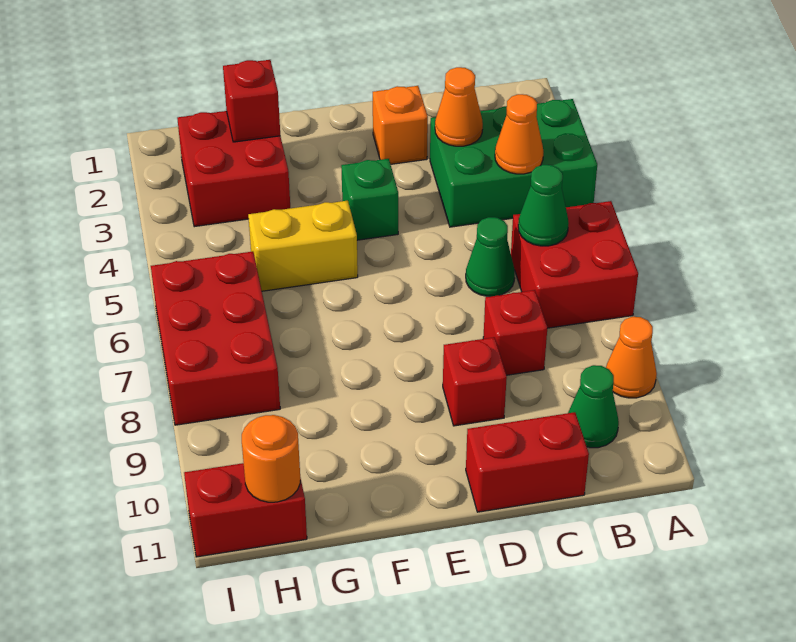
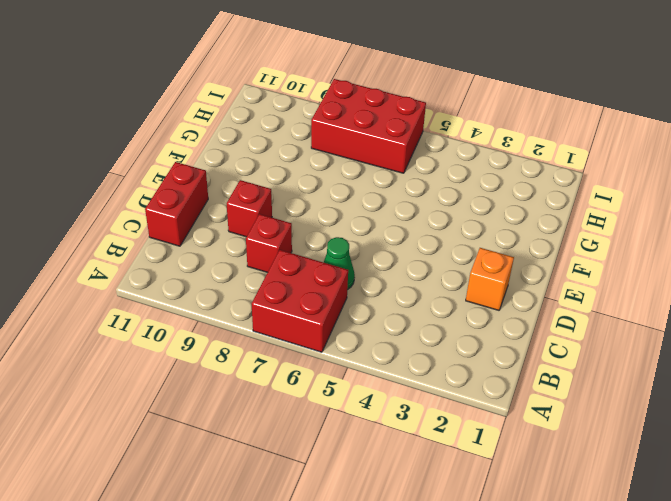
none -> green brick A3:C4 level 1
none -> orange cone A9 level 1
none -> green cone B10 level 1

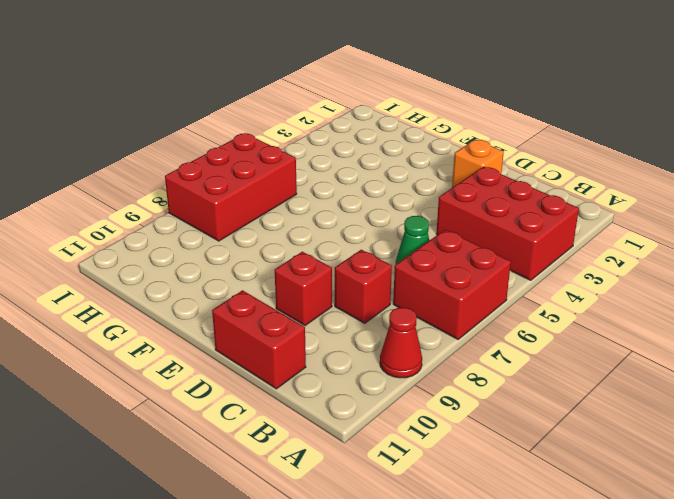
red brick A3:C4 level 1 -> green brick A3:C4 level 1
red cone A9 level 1 -> orange cone A9 level 1
none -> green cone B10 level 1
none -> green brick E4 level 1
none -> yellow brick F5:G5 level 1

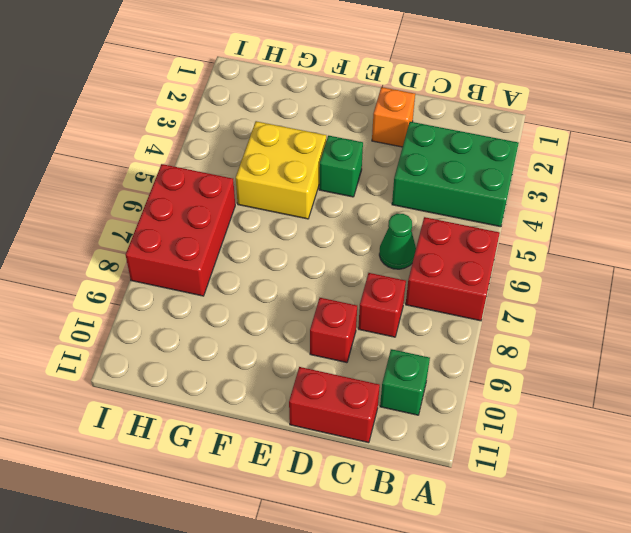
green brick B10 level 1 -> green cone B10 level 1
yellow brick F4:G5 level 1 -> yellow brick F5:G5 level 1
none -> orange cone A9 level 1
none -> red brick G2:H3 level 1
none -> red brick H11:I11 level 1

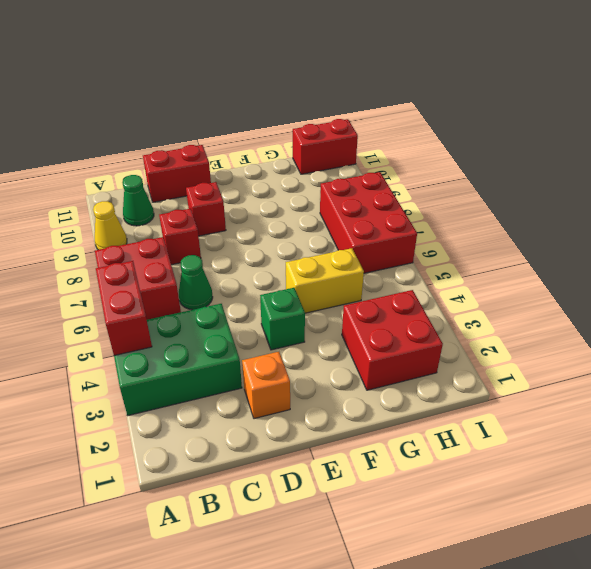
red brick A4:A5 level 2 -> none
yellow cone A9 level 1 -> orange cone A9 level 1
none -> orange cone B4 level 2
none -> green cone B6 level 2
none -> orange cone C3 level 2

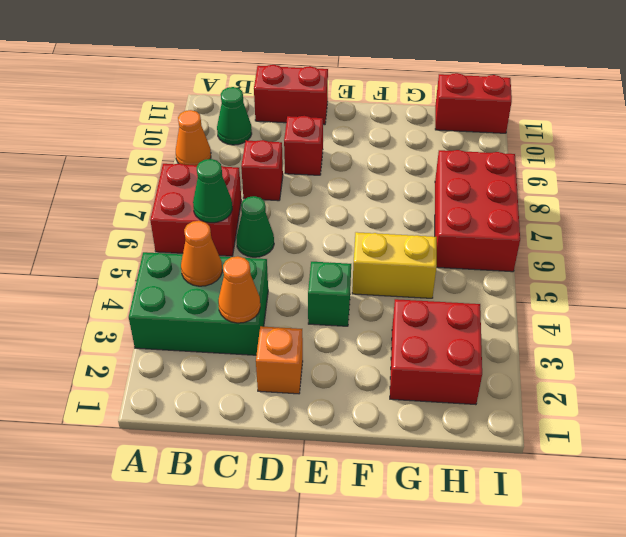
none -> red brick G2 level 2
none -> orange round brick H11 level 2

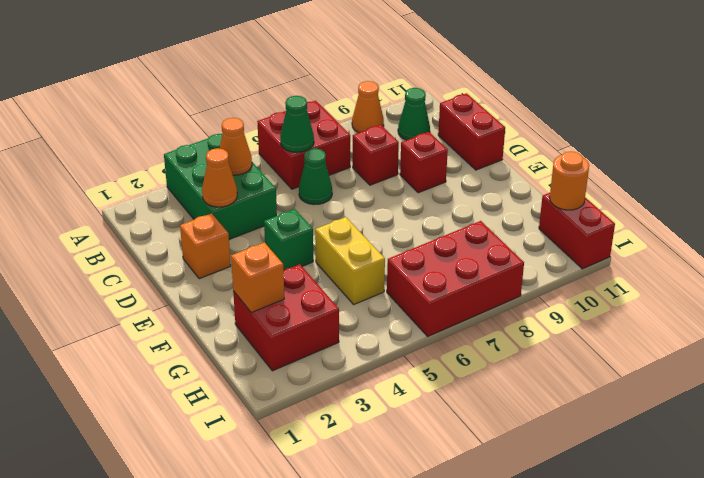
orange brick G2 level 2 -> red brick G2 level 2

